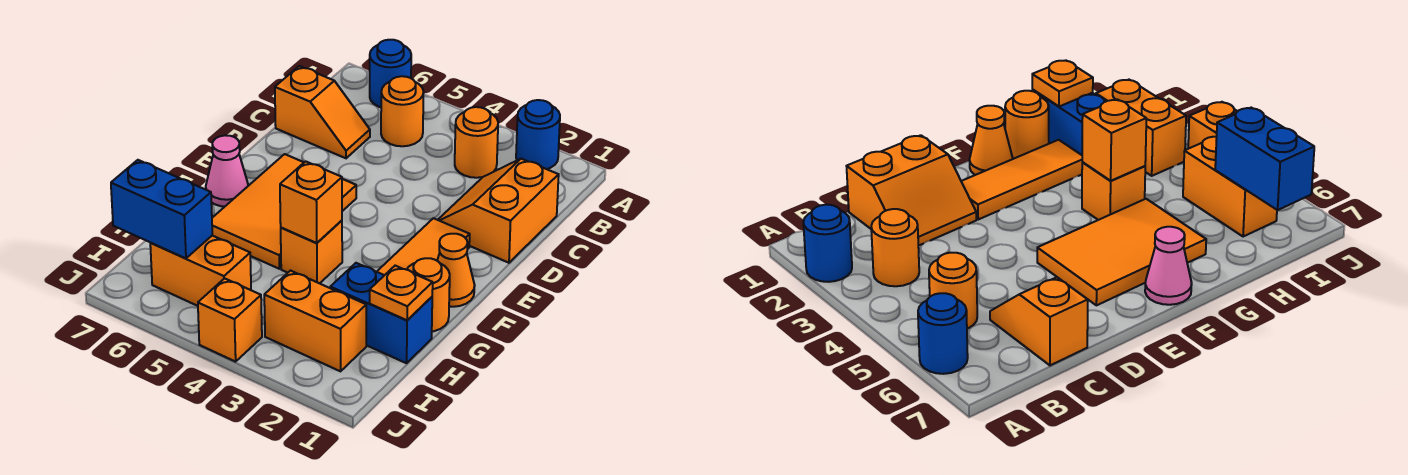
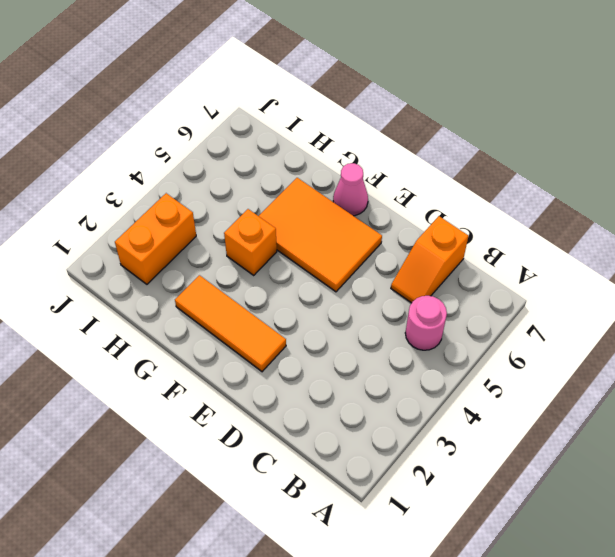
pink round brick B5 level 1 -> orange round brick B5 level 1
none -> blue round brick A2 level 1
none -> blue round brick A6 level 1
none -> orange round brick B3 level 1

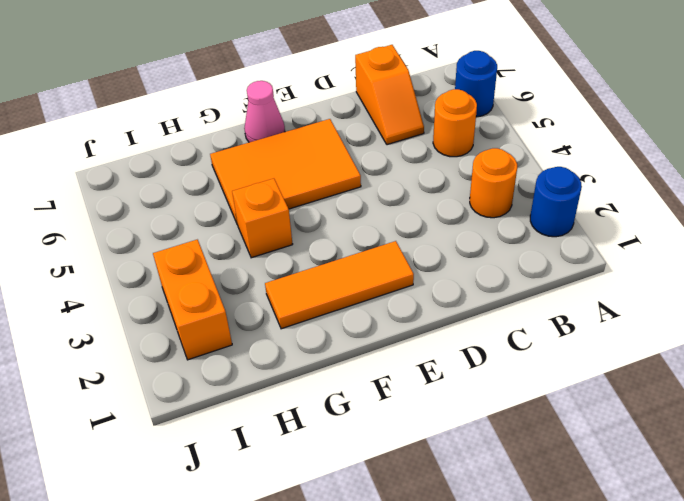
none -> orange slope C1:D2 level 1 top 1
none -> orange cone F1 level 1
none -> orange round brick G1 level 1

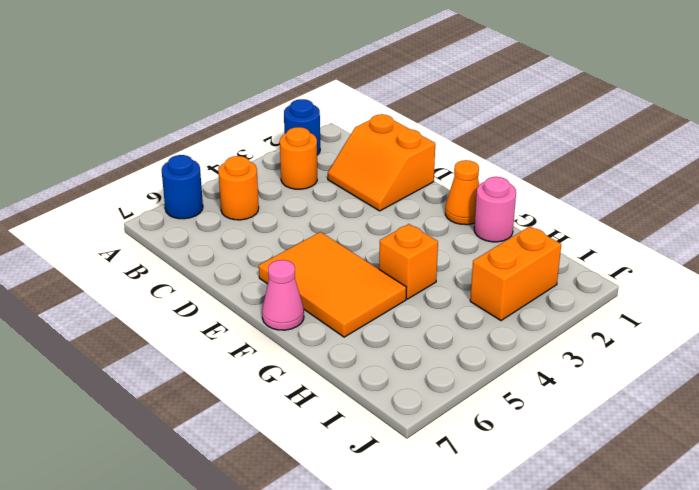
pink round brick G1 level 1 -> orange round brick G1 level 1
none -> orange slope C6:C7 level 1 top 7
none -> orange tile E2:G2 level 1
none -> blue brick H1:H2 level 1

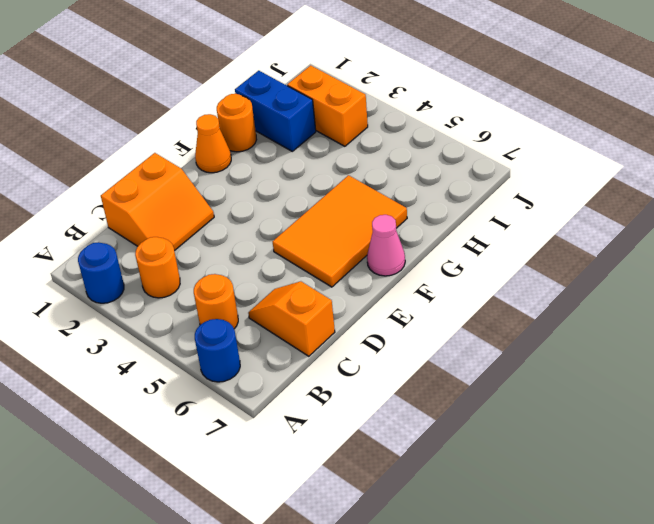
none -> orange tile E2:G2 level 1
none -> orange brick G4 level 1
none -> orange brick I5:I6 level 1

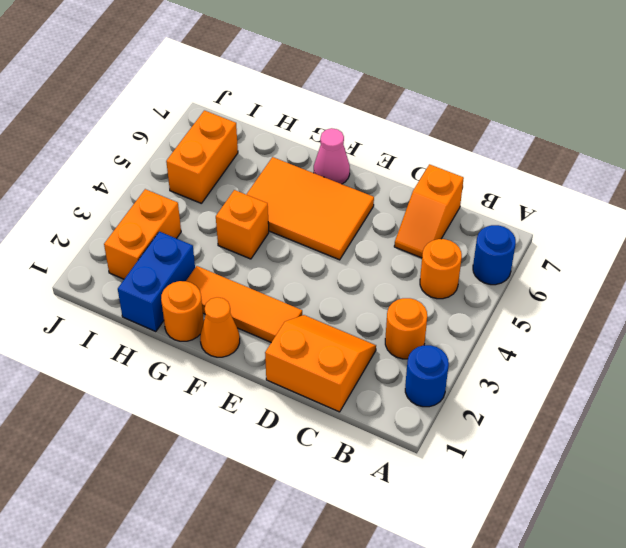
none -> orange brick J4 level 1
none -> orange brick G4 level 2
none -> orange plate H1 level 2

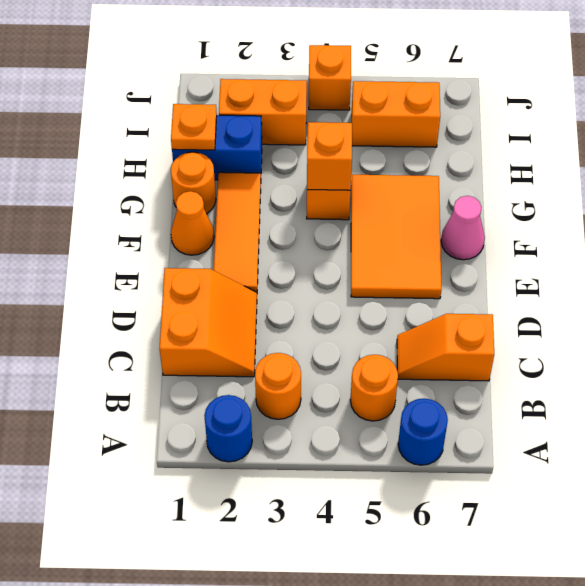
none -> blue brick I6:I7 level 2

